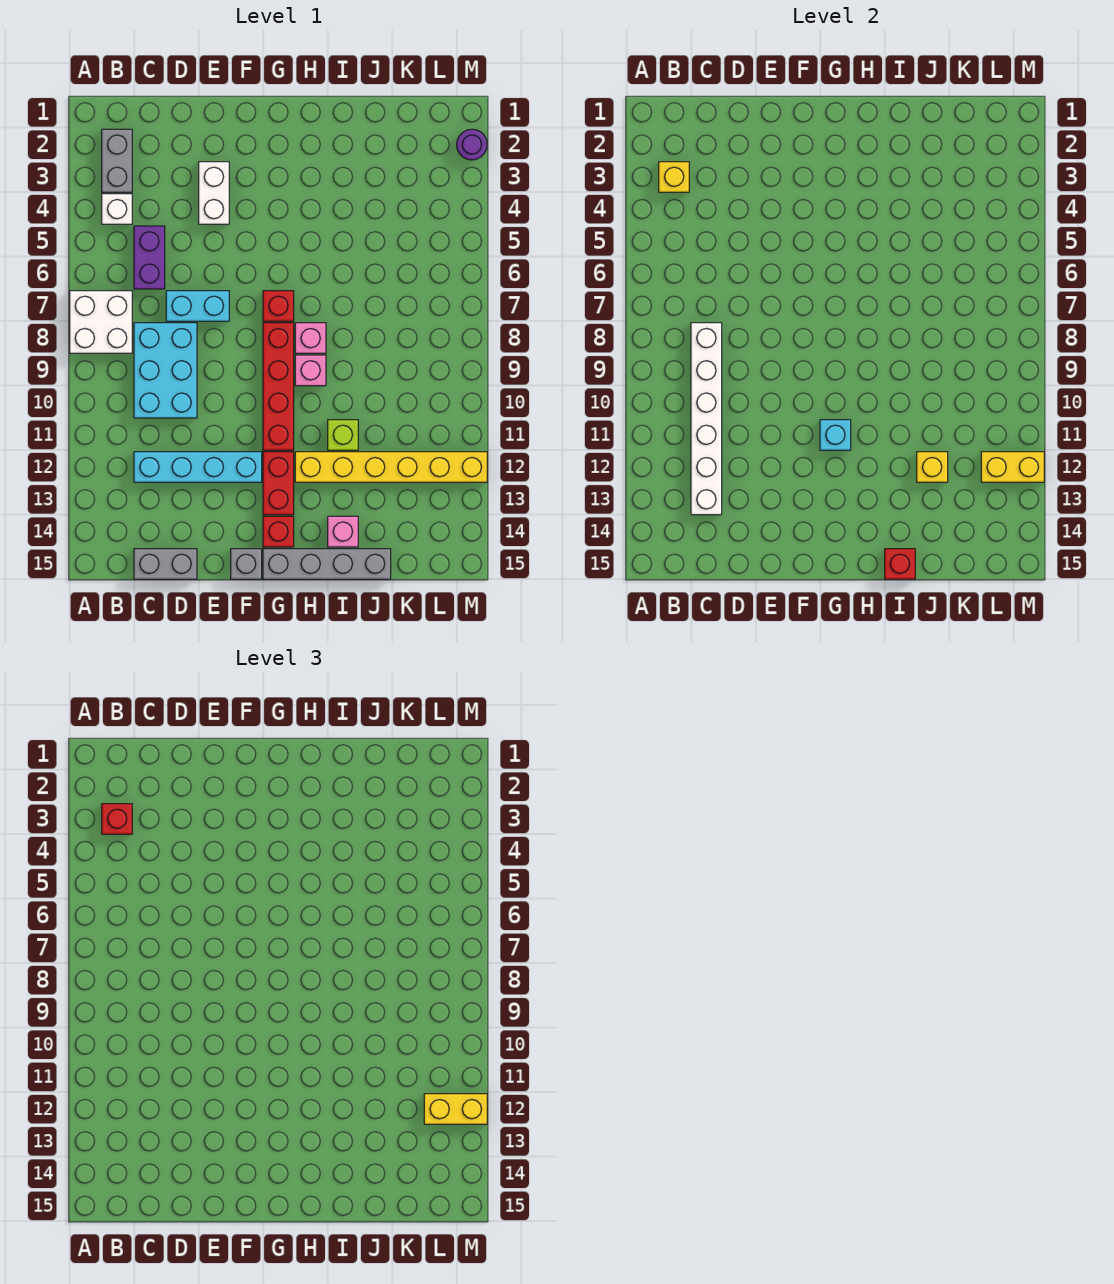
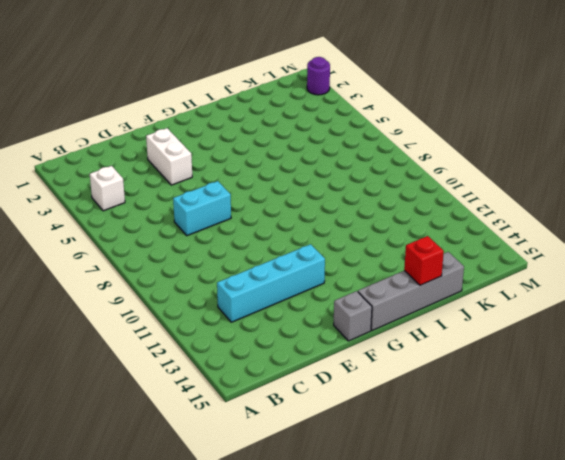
none -> white brick A7:B8 level 1
none -> grey brick B2:B3 level 1
none -> purple brick C5:C6 level 1

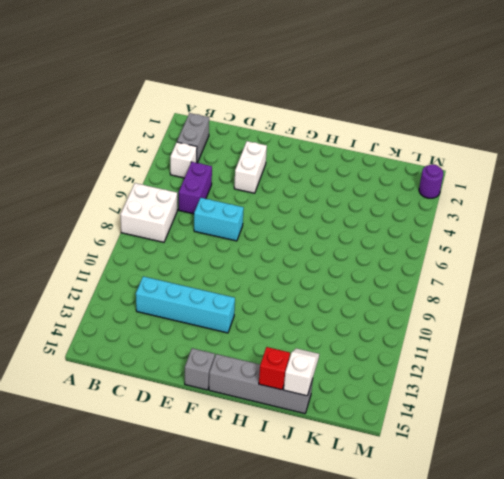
white slope J14:J15 level 2 top 15 -> none
none -> cyan brick C8:D10 level 1
none -> grey brick C15:D15 level 1
none -> red brick G7 level 1

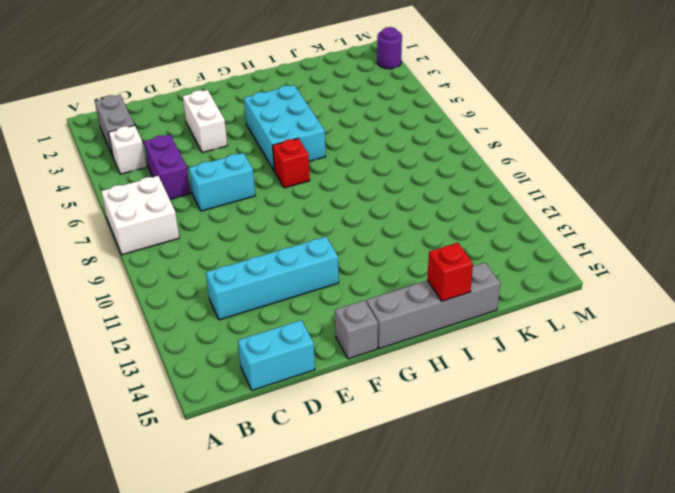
cyan brick C15:D15 level 1 -> grey brick C15:D15 level 1
cyan brick G4:H6 level 1 -> cyan brick C8:D10 level 1
none -> red brick G8:G11 level 1
none -> red brick G12:G13 level 1
none -> red brick G14 level 1

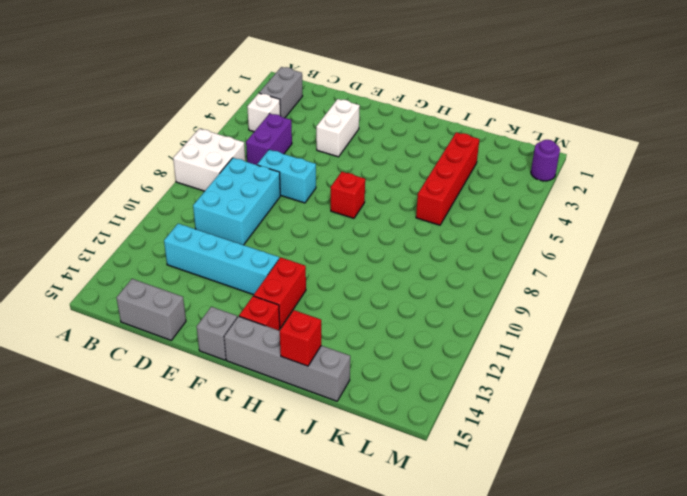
red brick J3:J6 level 1 -> red brick G8:G11 level 1
none -> pink brick H8 level 1
none -> pink brick H9 level 1
none -> yellow brick H12:M12 level 1

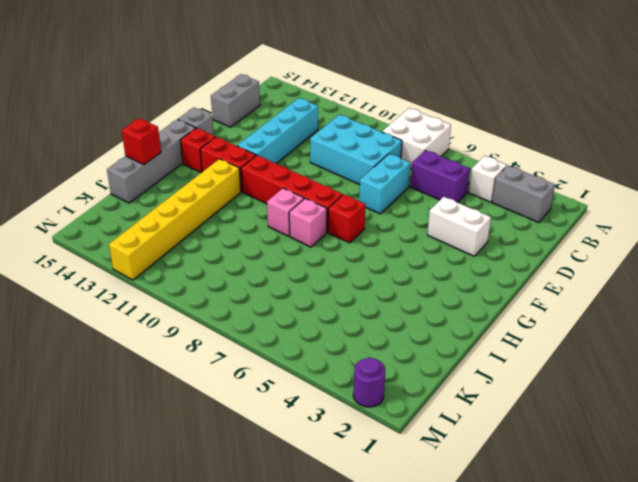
none -> lime brick I11 level 1
none -> pink brick I14 level 1
none -> yellow brick B3 level 2

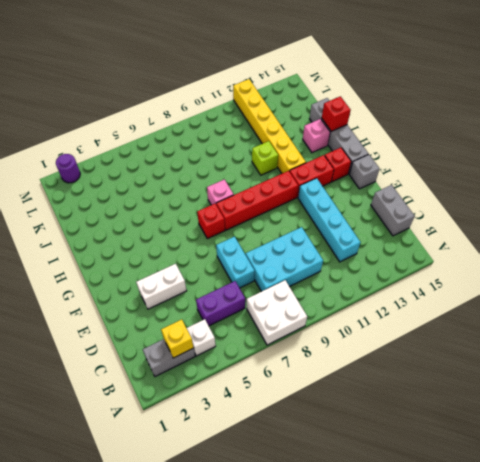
none -> pink brick H9 level 1
none -> white brick C8:C13 level 2
none -> cyan brick G11 level 2

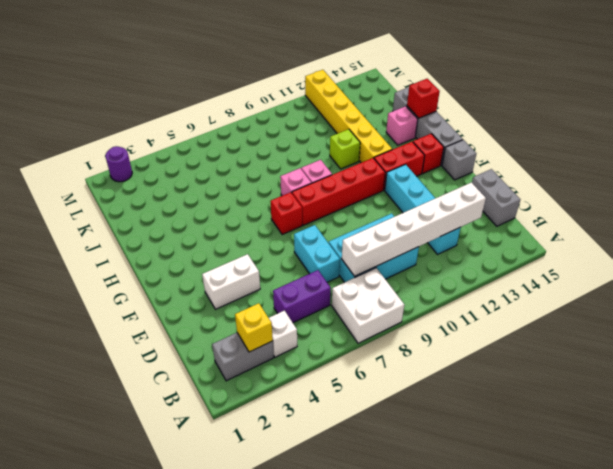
none -> cyan brick G11 level 2
none -> yellow brick J12 level 2
none -> yellow brick L12:M12 level 2

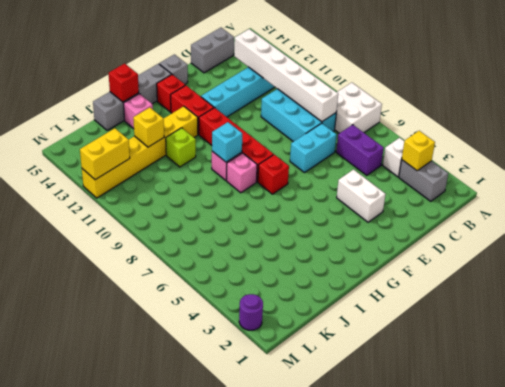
cyan brick H9 level 2 -> cyan brick G11 level 2
none -> red brick B3 level 3
none -> yellow brick L12:M12 level 3

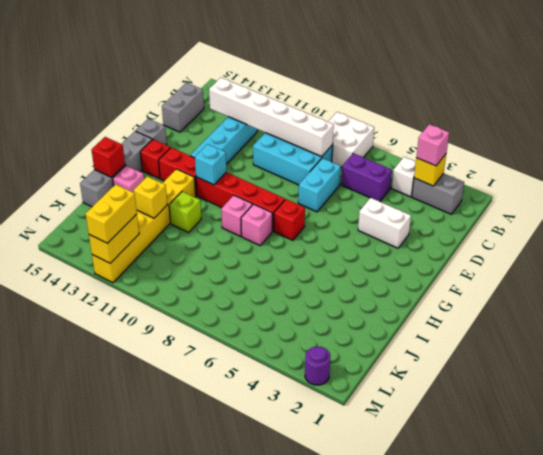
pink brick B3 level 3 -> red brick B3 level 3

